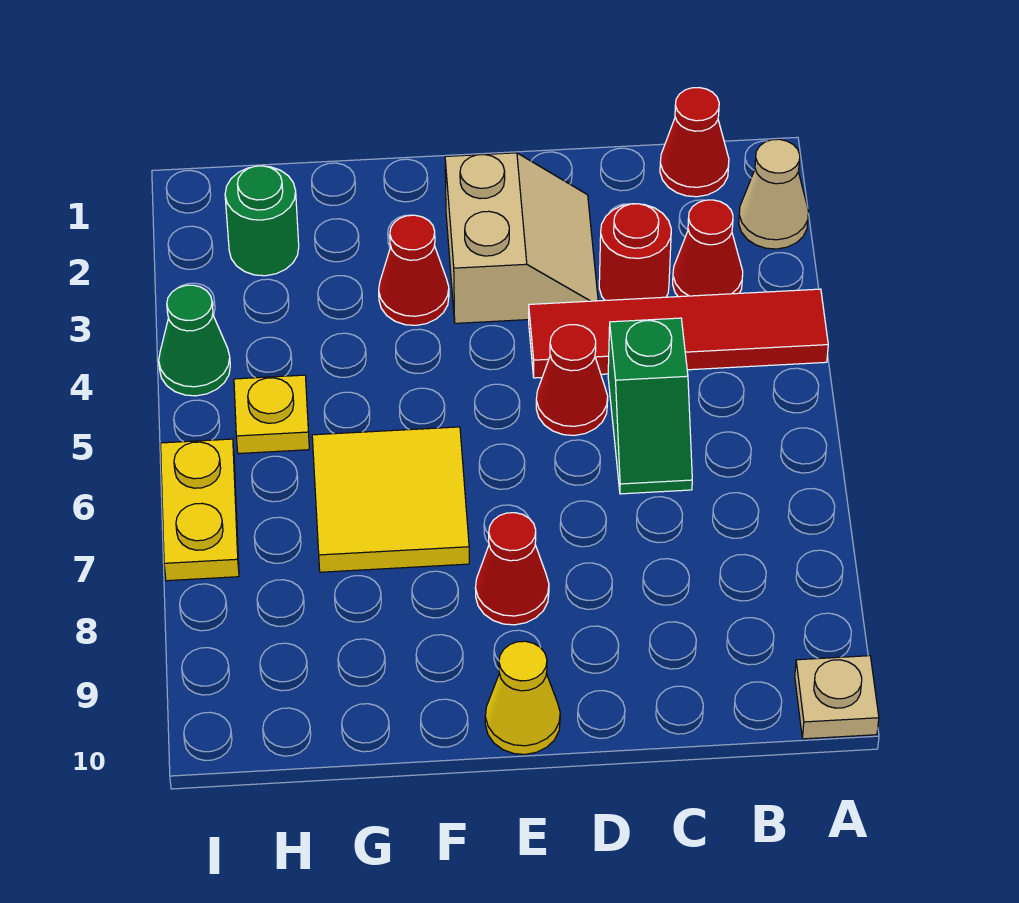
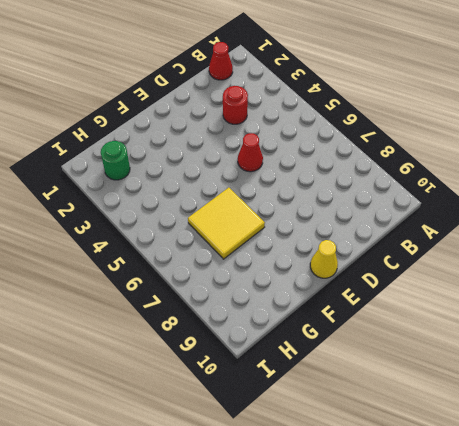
none -> tan cone A2 level 1
none -> red tile A4:D4 level 1
none -> tan plate A10 level 1

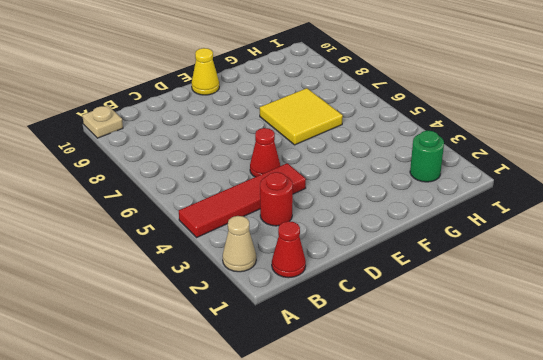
none -> red cone B3 level 1
none -> green slope C5:C6 level 1 top 5
none -> tan slope D2:E3 level 1 top E

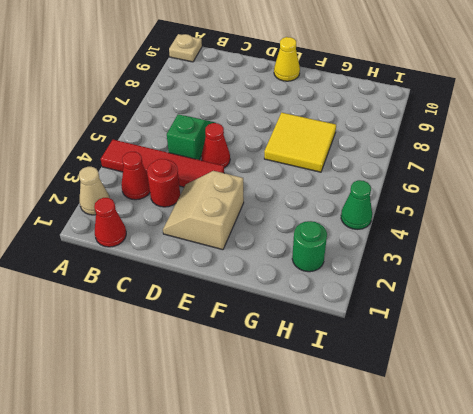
none -> red cone E8 level 1
none -> red cone F3 level 1
none -> yellow plate H5 level 1

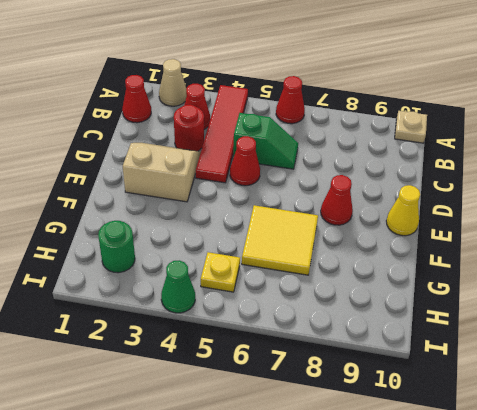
red cone A6 level 1 -> red cone F3 level 1
none -> yellow plate I6:I7 level 1

